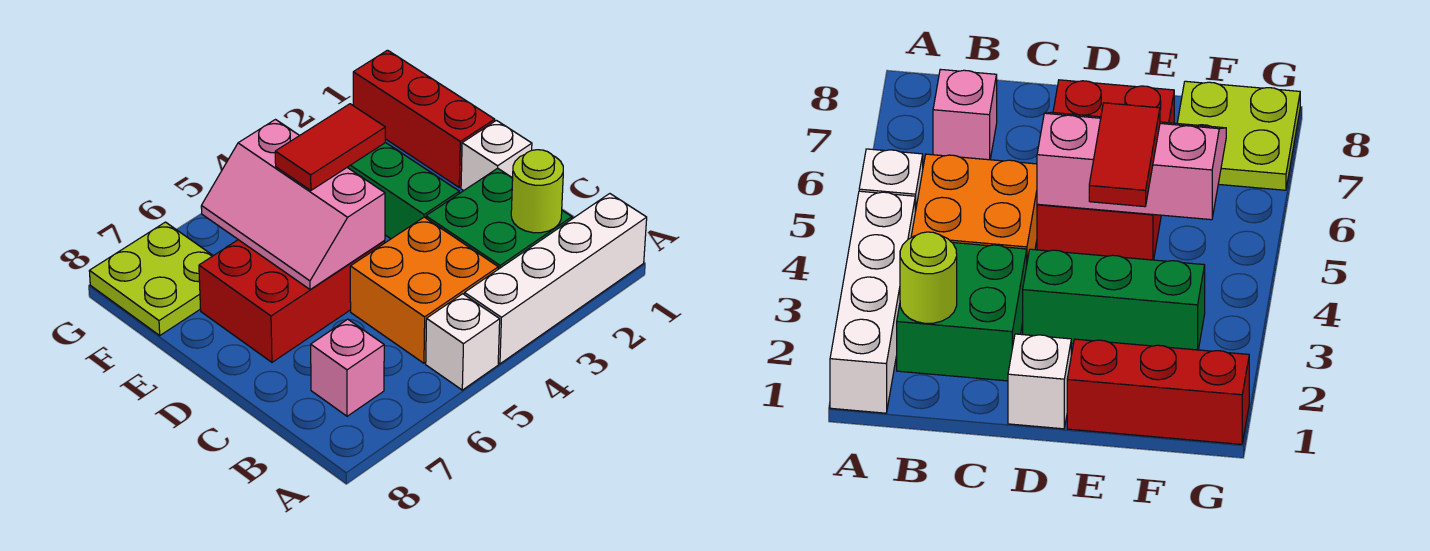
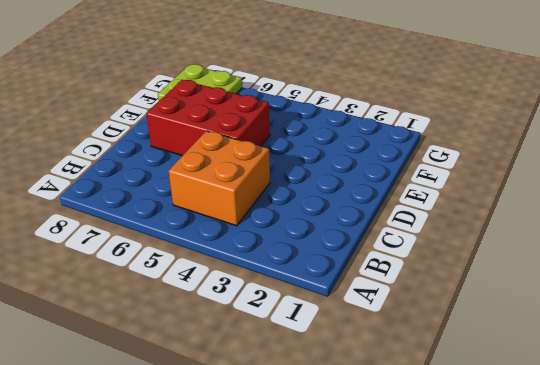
none -> white brick A1:A4 level 1
none -> white brick A5 level 1
none -> green brick B2:C3 level 1

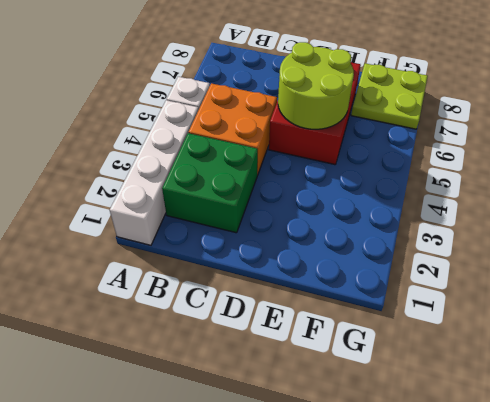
lime round brick D5:E6 level 2 -> pink slope D5:F6 level 2 top 5
none -> pink brick B7 level 1
none -> white brick D1 level 1
none -> green brick D3:F3 level 1

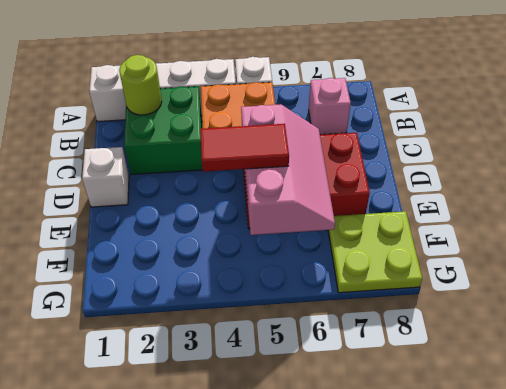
none -> green brick D3:F3 level 1
none -> red brick E1:G1 level 1

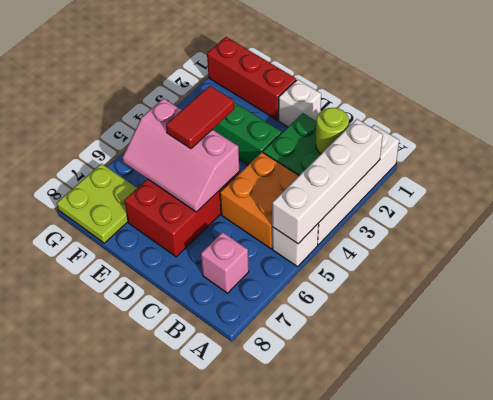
white brick A2:A5 level 2 -> none

